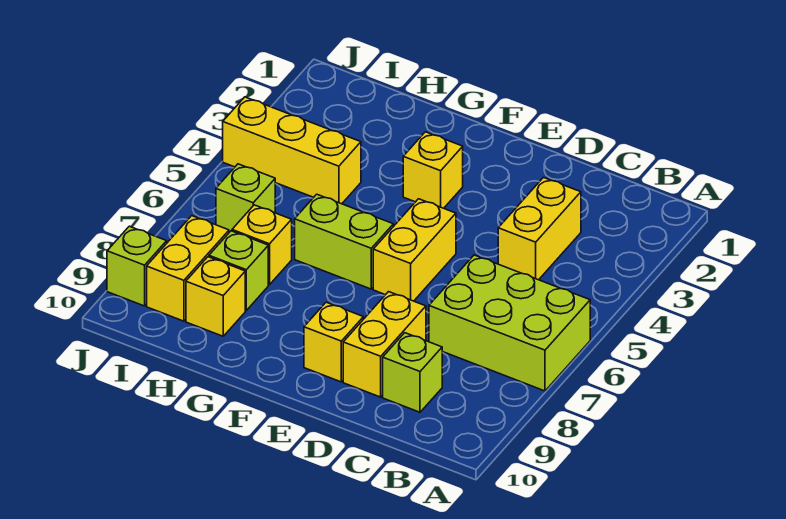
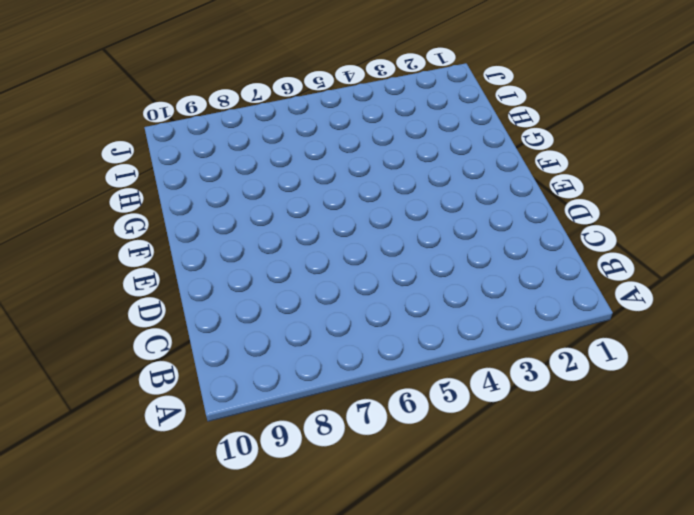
none -> lime brick A6:C7 level 1
none -> yellow brick C3:C4 level 1
none -> lime brick C9 level 1

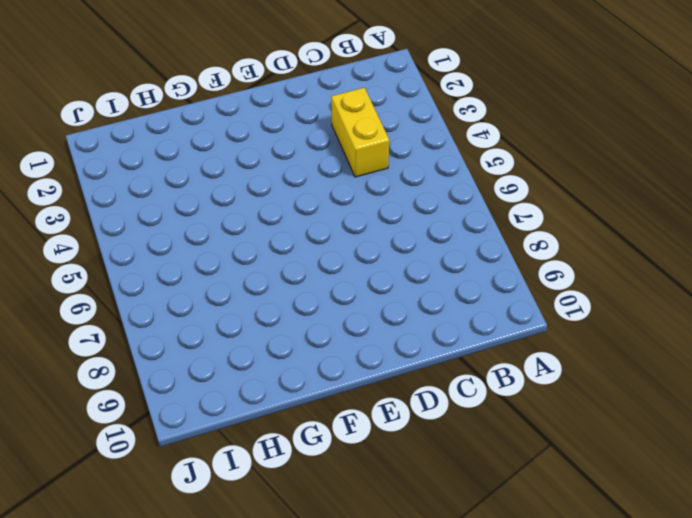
none -> lime brick A6:C7 level 1
none -> lime brick C9 level 1
none -> yellow brick D8:D9 level 1

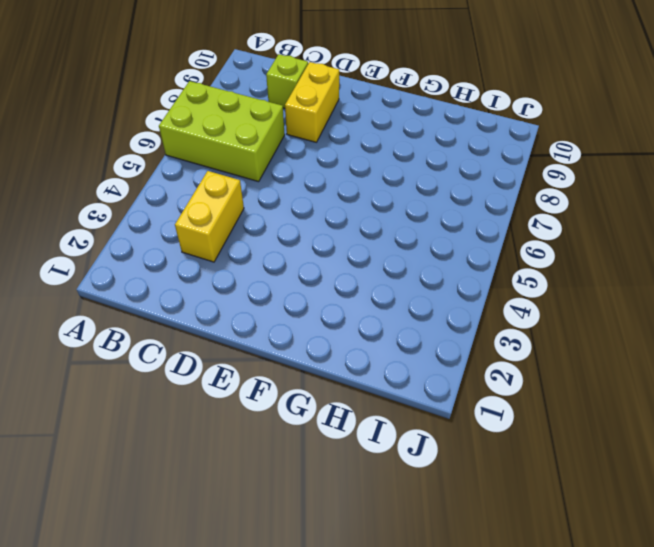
none -> yellow brick E5:E6 level 1
none -> yellow brick E9 level 1
none -> yellow brick F3 level 1

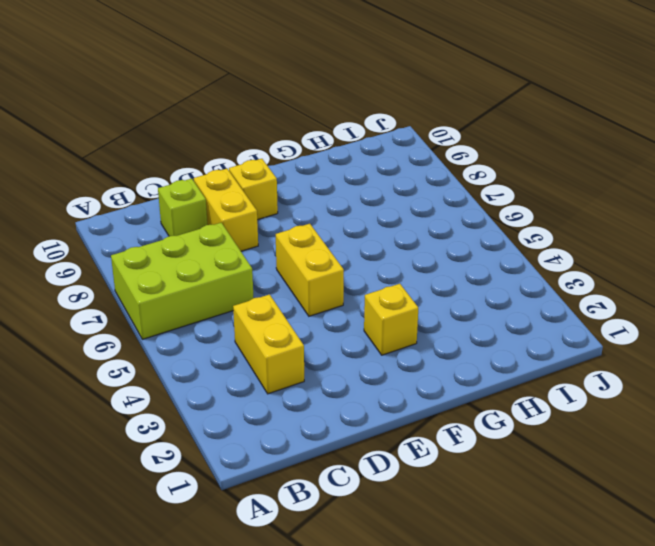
none -> lime brick F6:G6 level 1
none -> yellow brick H4:J4 level 1
none -> yellow brick H7 level 1

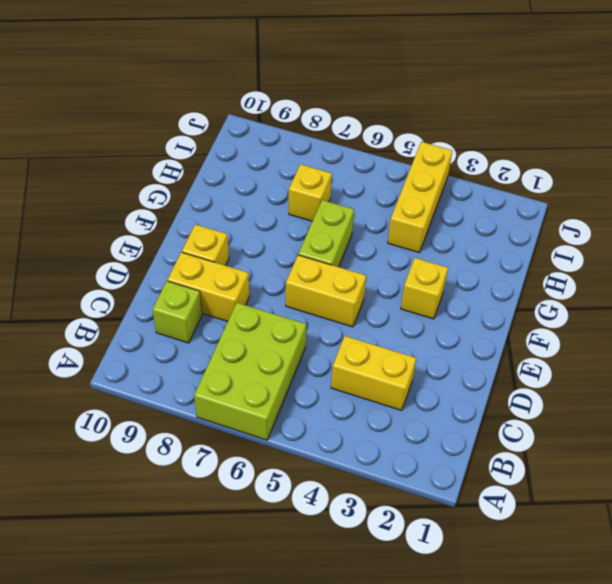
none -> lime brick H8 level 1
none -> yellow brick H9 level 1
none -> lime brick I6 level 1

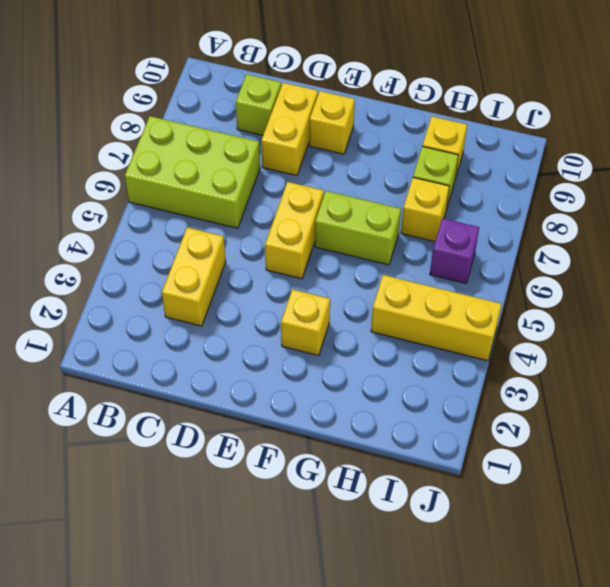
purple brick I6 level 1 -> lime brick I6 level 1
none -> yellow brick I8:I9 level 1
none -> lime brick J9 level 1

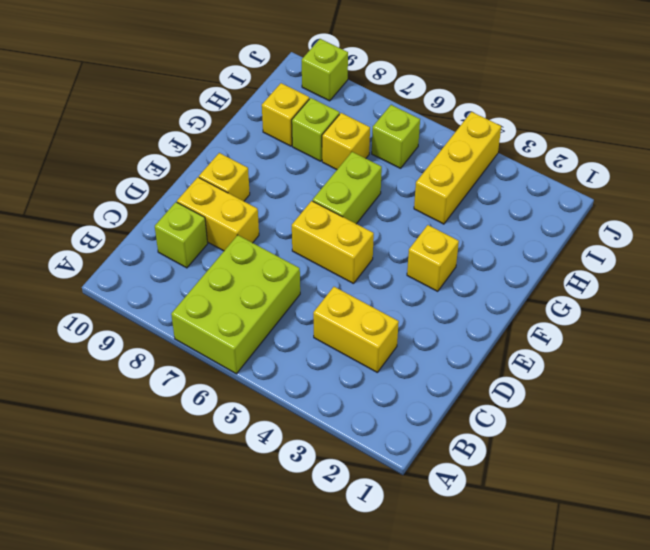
none -> yellow brick I8:I9 level 1

